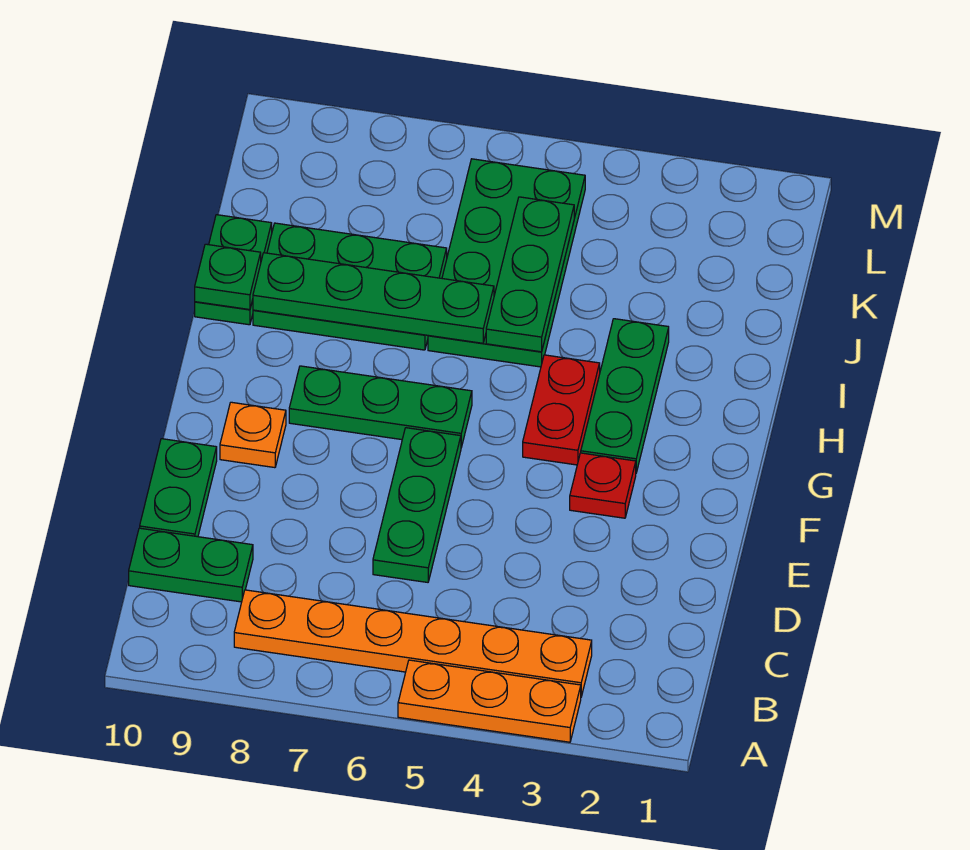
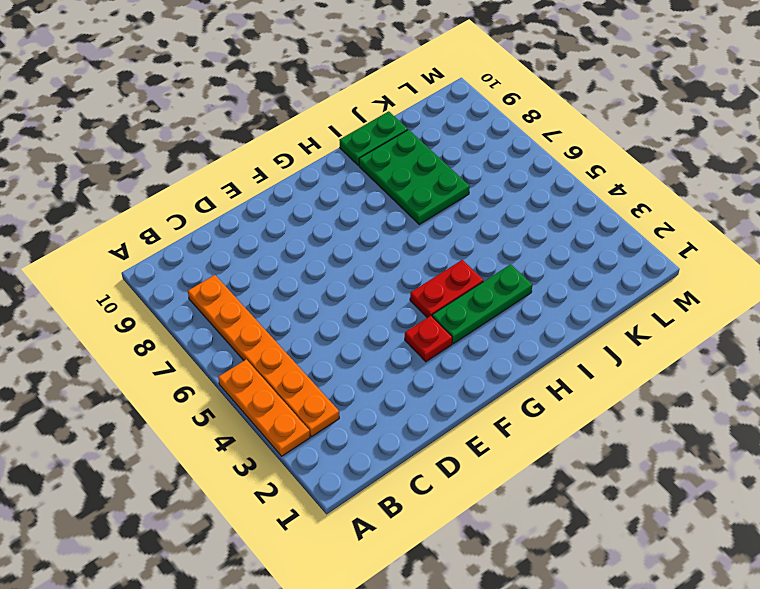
none -> green plate C9:C10 level 1
none -> green plate D6:F6 level 1
none -> green plate D10:E10 level 1

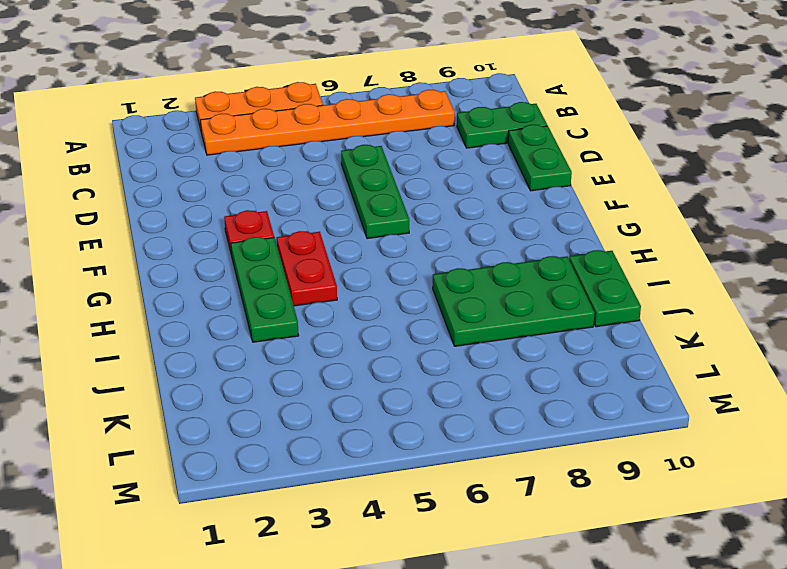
none -> orange plate F9 level 1
none -> green plate G6:G8 level 1
none -> green plate I5:L6 level 1

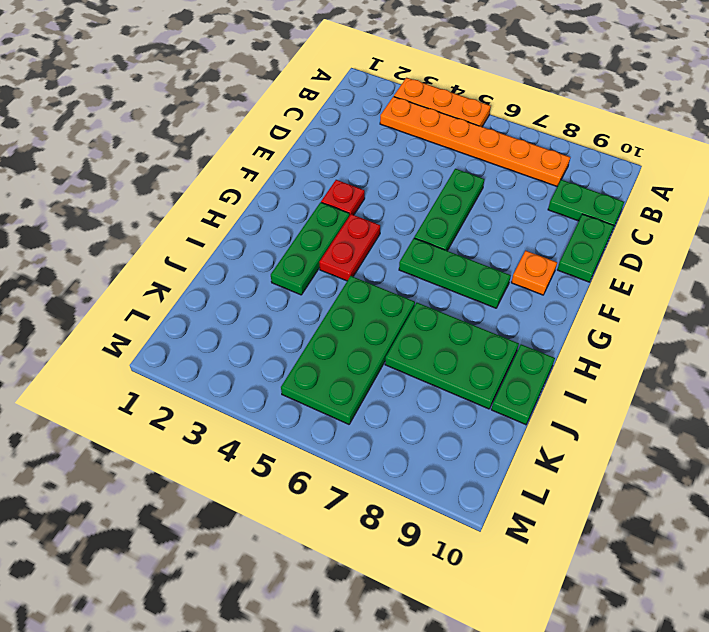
none -> green plate I5:K5 level 2
none -> green plate I6:I9 level 2
none -> green plate I10 level 2

